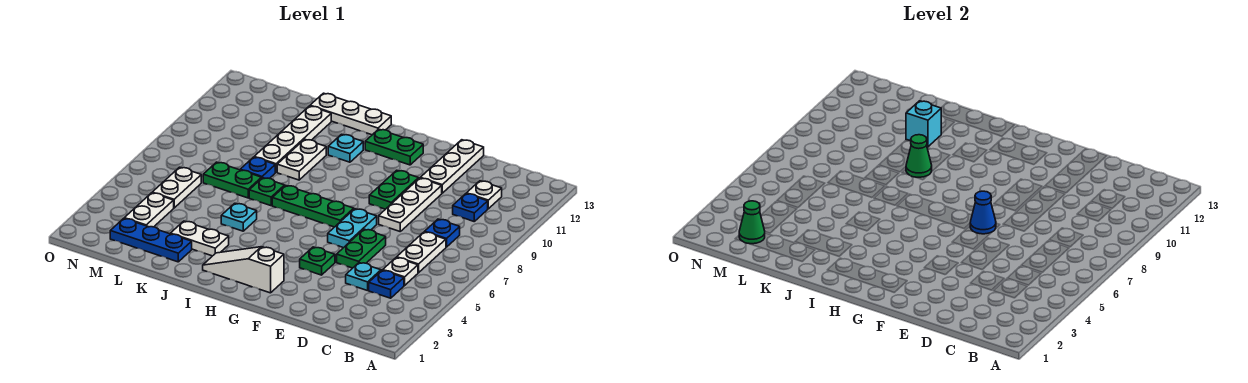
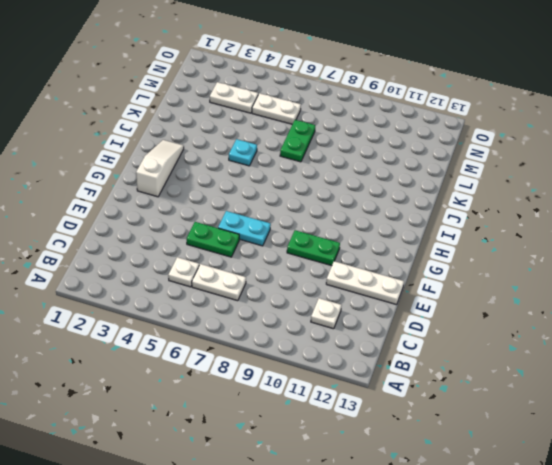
none -> blue plate C4 level 1
none -> blue plate C8 level 1
none -> blue plate C10 level 1
none -> cyan plate D4 level 1

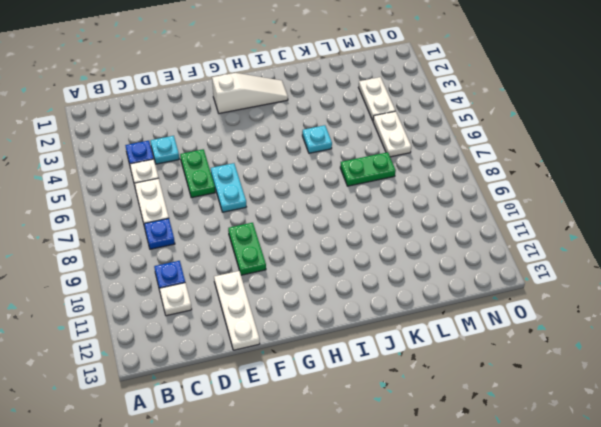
none -> white plate E8:E10 level 1
none -> green plate F4 level 1
none -> green plate G7:I7 level 1
none -> green plate G12:H12 level 1

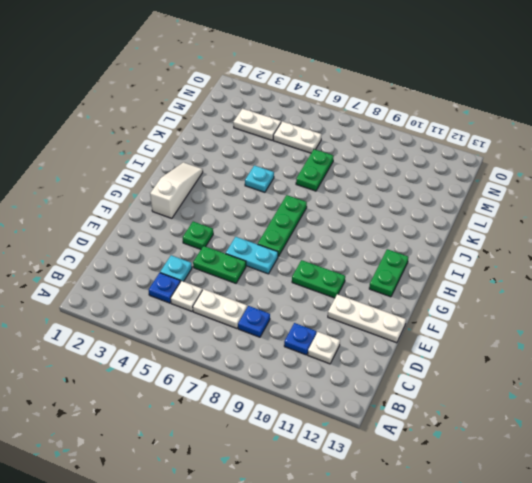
none -> white plate E8:E10 level 1
none -> cyan plate I11 level 1
none -> white plate I13:K13 level 1
none -> white plate J3:K3 level 1

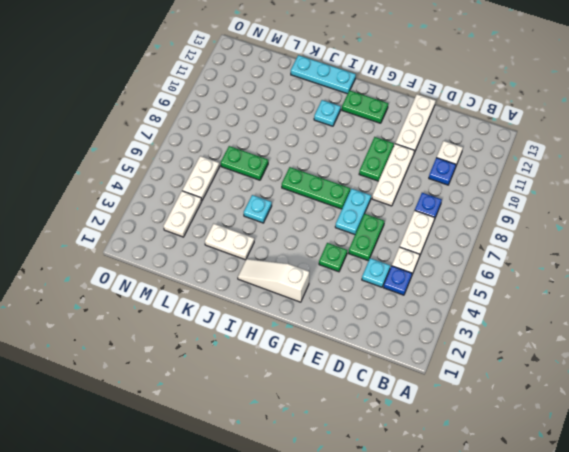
cyan plate I13:K13 level 1 -> white plate I13:K13 level 1
none -> green plate J7 level 1
none -> white plate J9:J10 level 1
none -> blue plate K2:M2 level 1
none -> blue plate K8 level 1

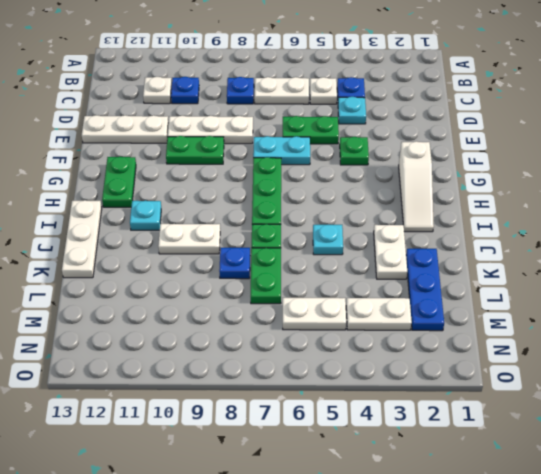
none -> white plate K9:K12 level 1
none -> blue cone F7 level 2
none -> green cone J9 level 2
none -> cyan brick K11 level 2

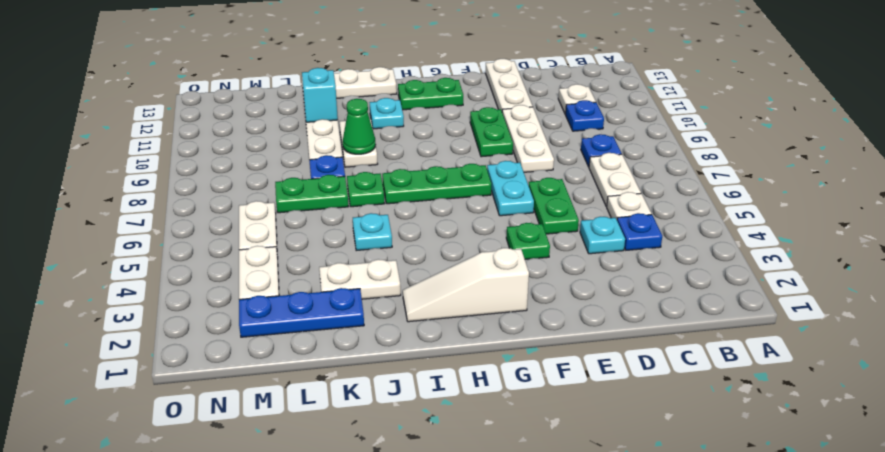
none -> blue cone F7 level 2
none -> green cone M2 level 2

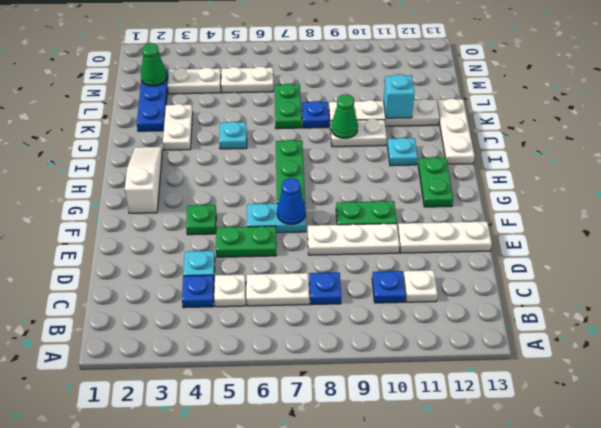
none -> green plate J7 level 1

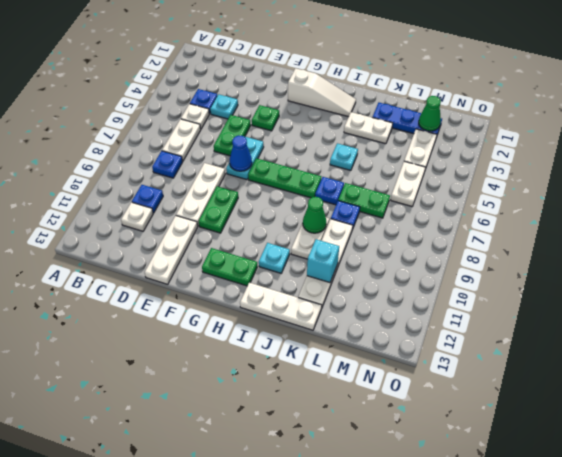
blue plate J7 level 1 -> green plate J7 level 1

